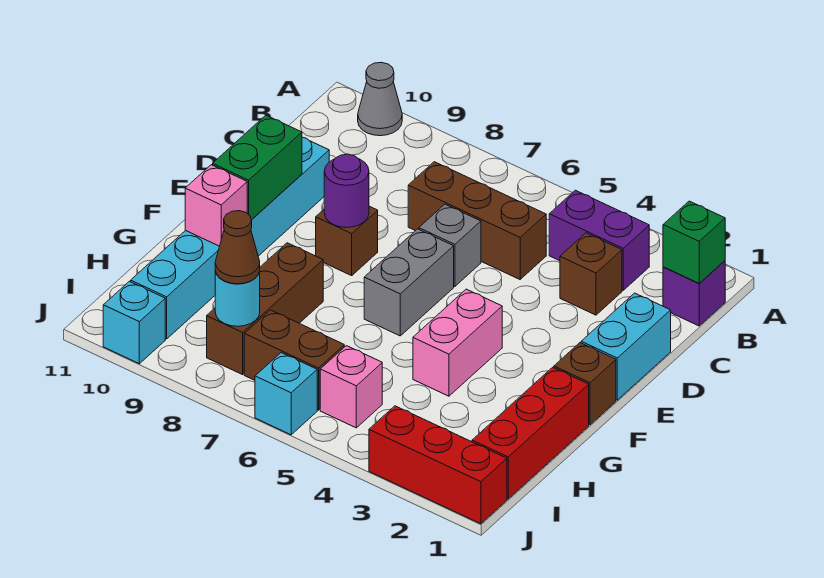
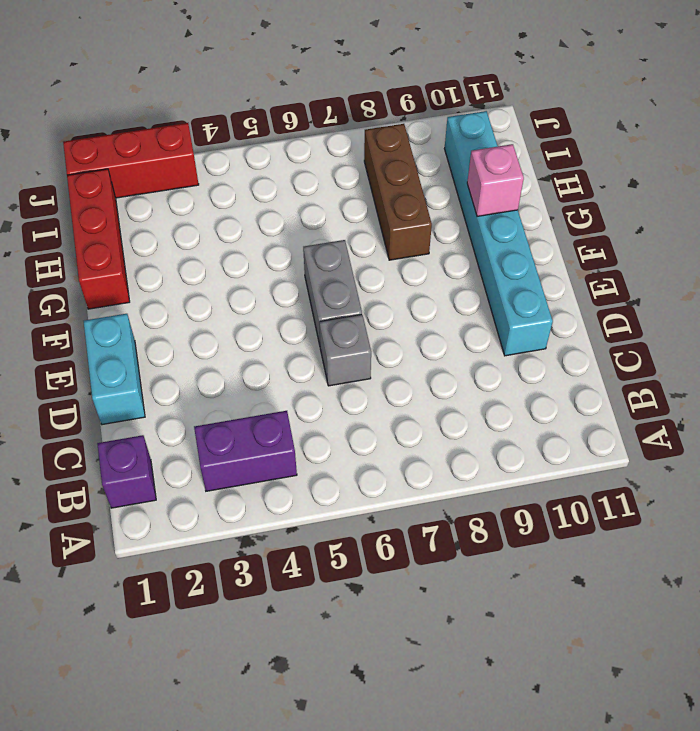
none -> grey cone A10 level 1
none -> brown brick C3 level 1
none -> brown brick C5:C7 level 1

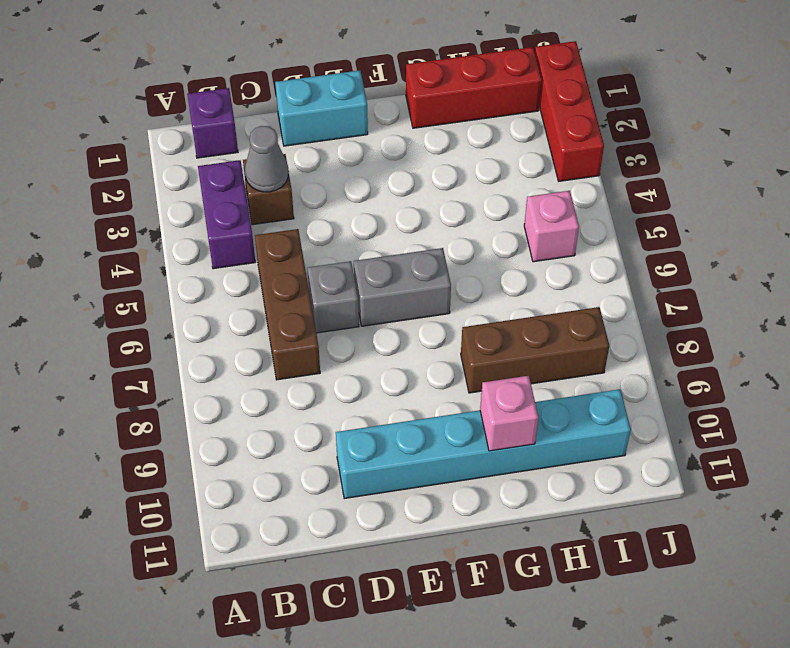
grey cone C3 level 2 -> grey cone A10 level 1
none -> brown brick E8 level 1
none -> brown brick F1 level 1
none -> pink brick F4:G4 level 1

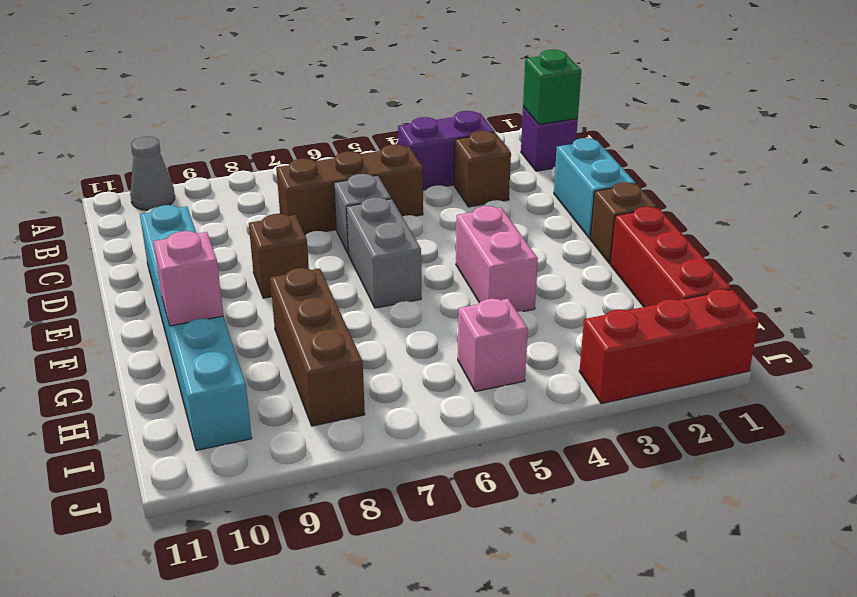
none -> brown brick I6:I7 level 1
none -> cyan brick J6 level 1
none -> cyan brick J10 level 1

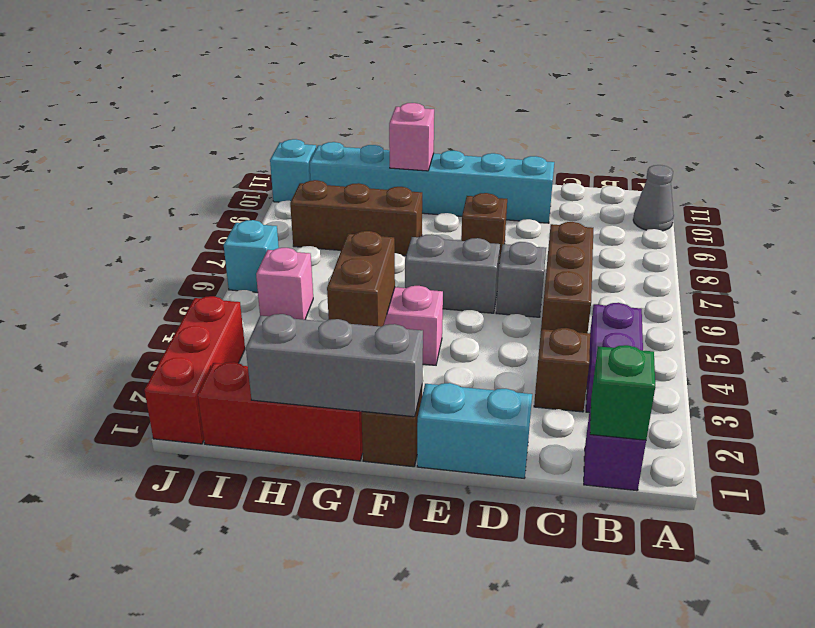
grey brick F1:H1 level 2 -> none
brown brick G3:G4 level 2 -> brown brick I6:I7 level 1
none -> purple round brick E8 level 2
none -> green brick E10:F10 level 2
none -> cyan round brick I8 level 2

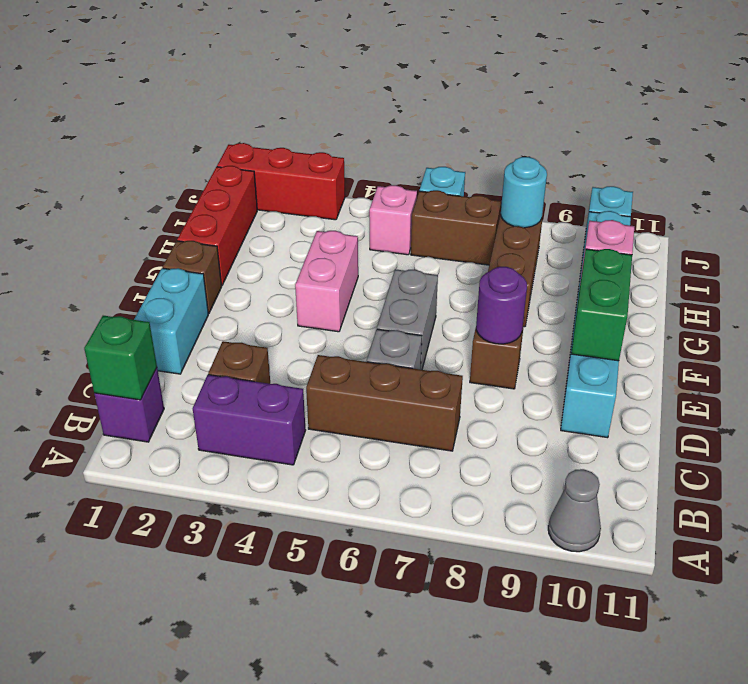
none -> brown cone I8 level 3

